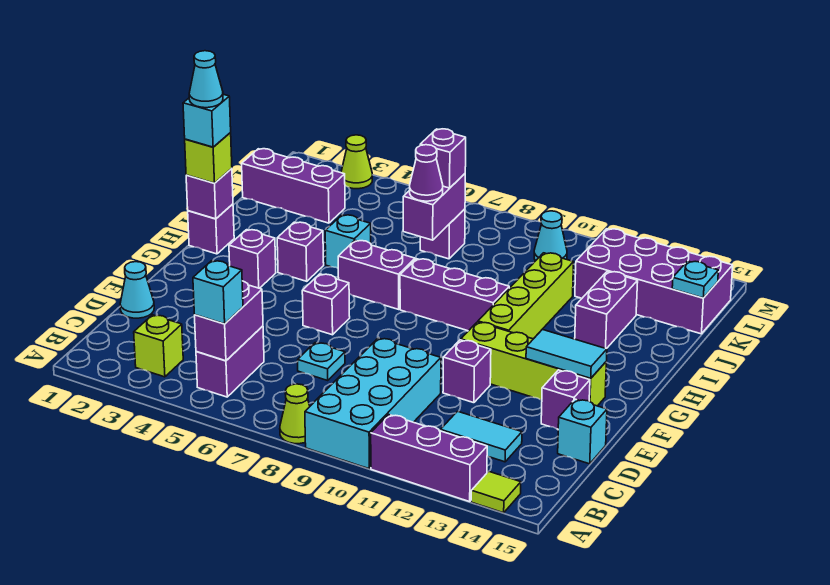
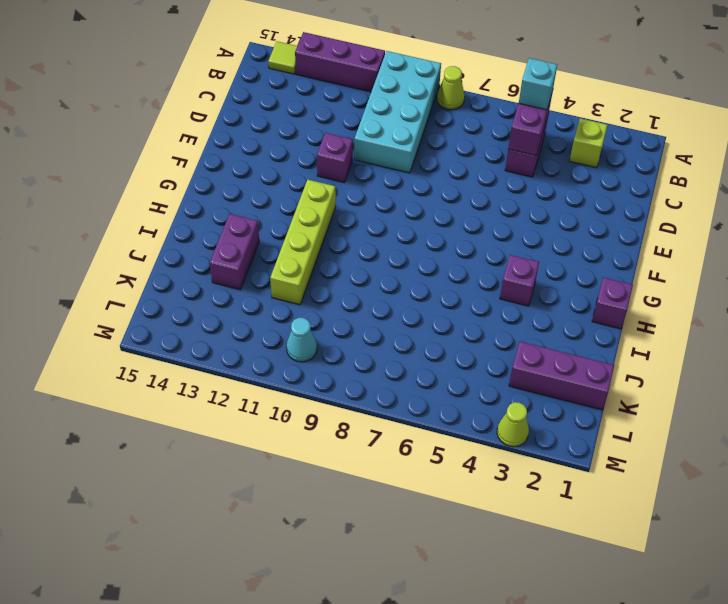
none -> cyan tile C12:C13 level 1
none -> cyan cone D1 level 1
none -> cyan plate D7 level 1
none -> cyan brick D15 level 1

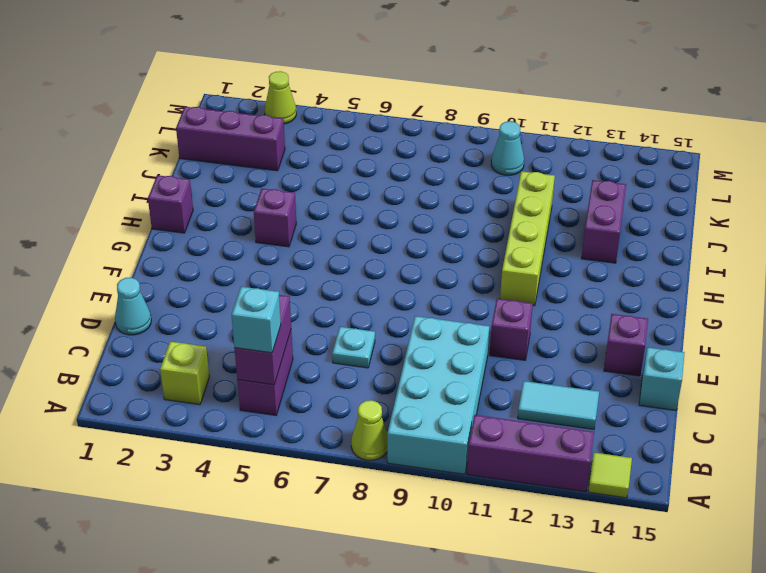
none -> purple brick F6 level 1
none -> lime brick F11:F14 level 1
none -> purple brick G3 level 1
none -> purple brick H6:H7 level 1

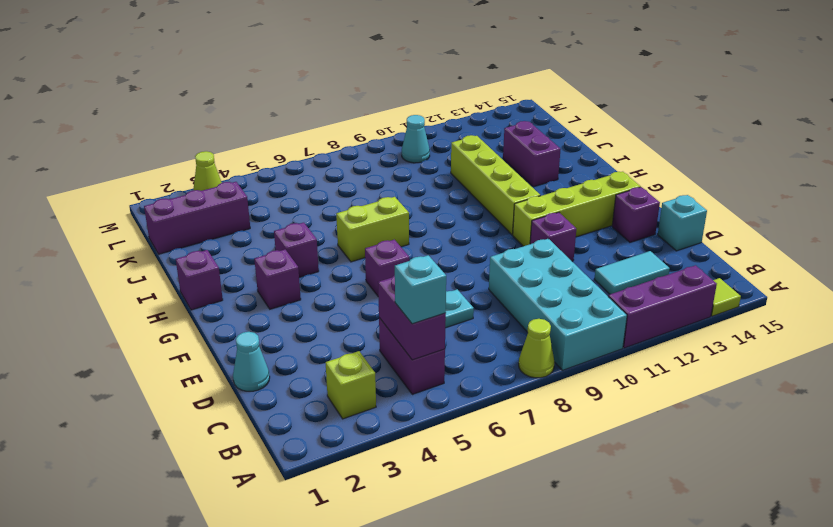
lime brick H6:H7 level 1 -> purple brick H6:H7 level 1
none -> purple brick H8:H10 level 1
none -> cyan brick I5 level 1
none -> purple brick K7 level 1
none -> purple brick K12:L15 level 1

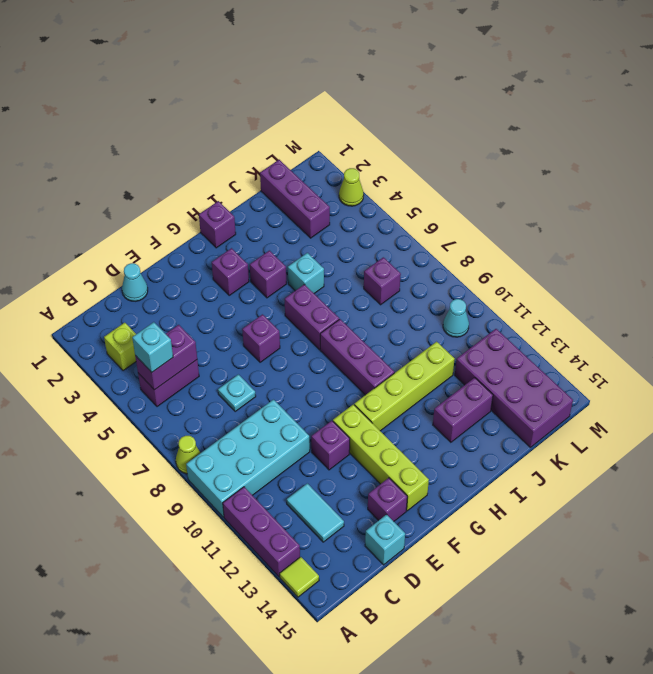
none -> cyan tile F13:F14 level 2
none -> purple brick H1 level 2
none -> purple brick J7:K7 level 2
none -> cyan plate K15 level 2

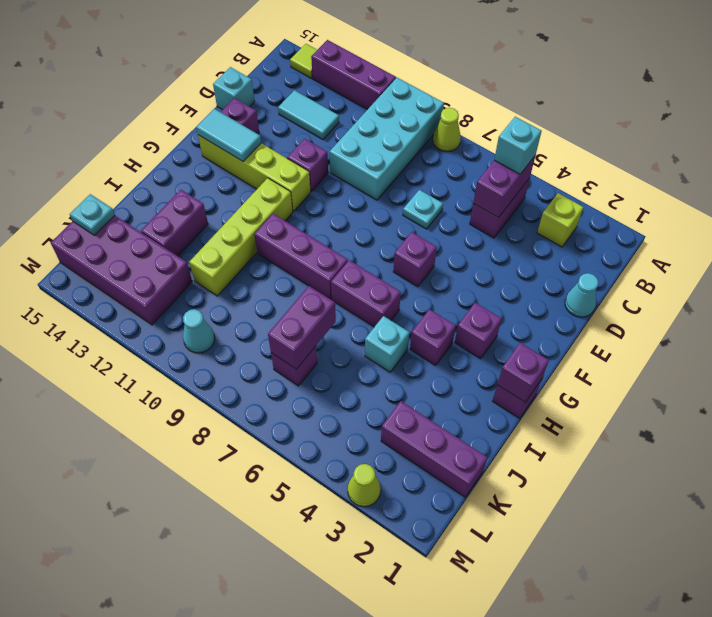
none -> lime brick H1 level 3
none -> purple cone J7 level 3
none -> purple brick K7 level 3
none -> cyan brick H1 level 4

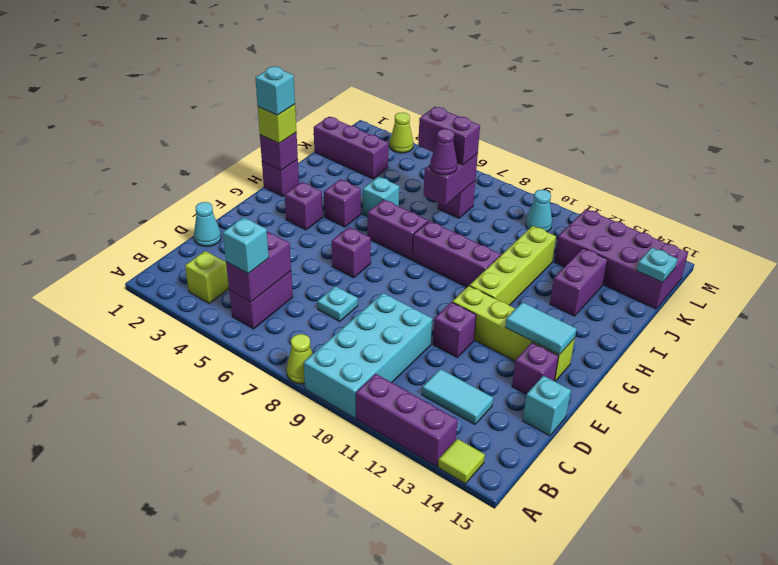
purple brick K6:K7 level 3 -> purple brick K7 level 3
none -> cyan cone H1 level 5

